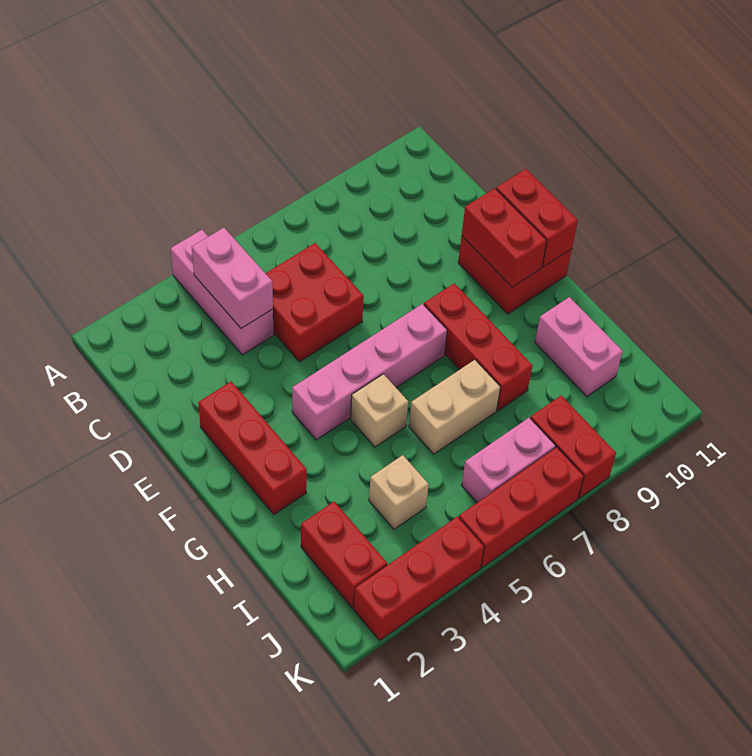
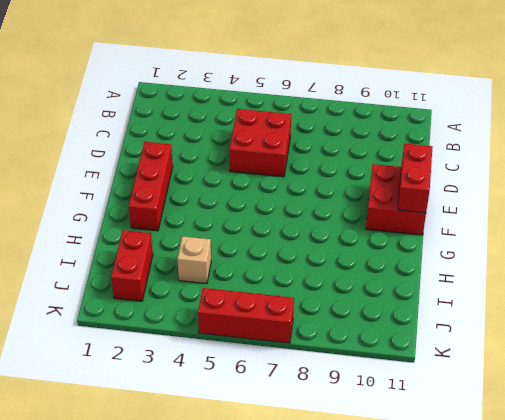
none -> pink brick A4:C4 level 1
none -> pink brick F4:F7 level 1
none -> red brick F8:H8 level 1

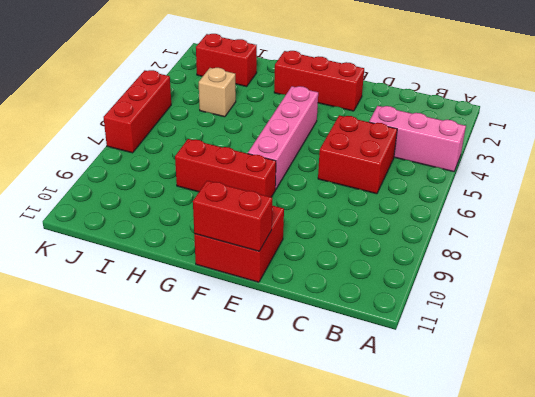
none -> tan brick G5 level 1
none -> tan brick H6:H7 level 1
none -> pink brick H10:I10 level 1

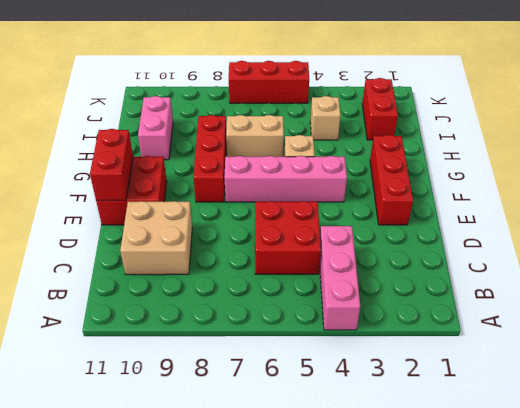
tan brick C9:D10 level 1 -> none
none -> pink brick J6:J7 level 1
none -> red brick J8:K8 level 1
none -> red brick K2:K4 level 1

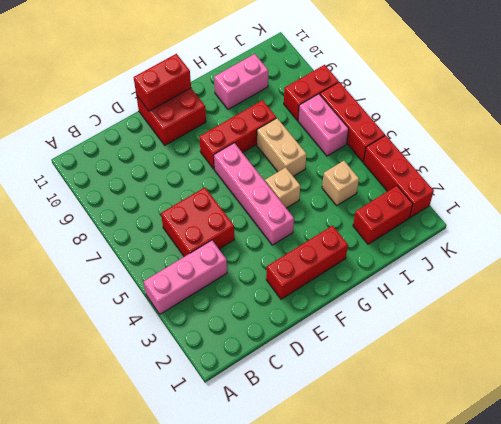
none -> pink brick B4:C4 level 2
none -> red brick E10:F10 level 2

